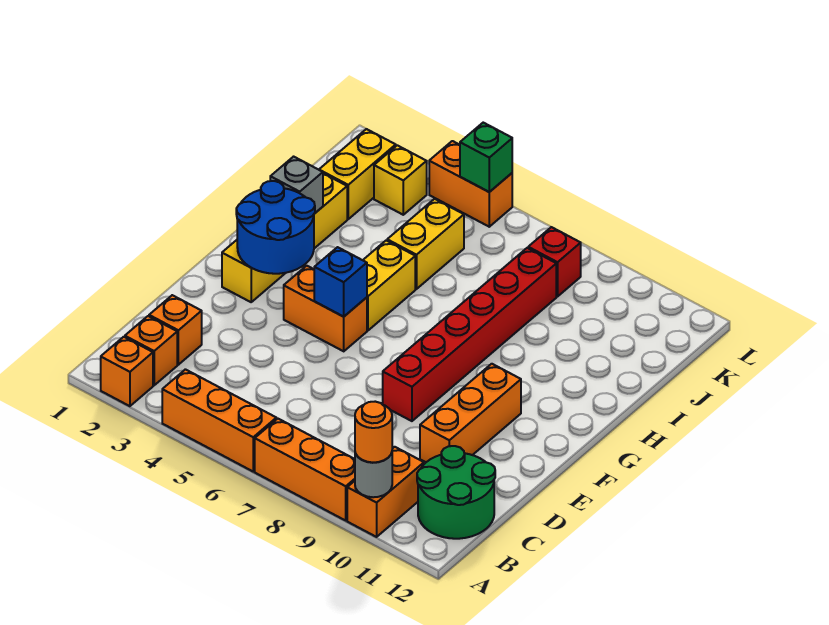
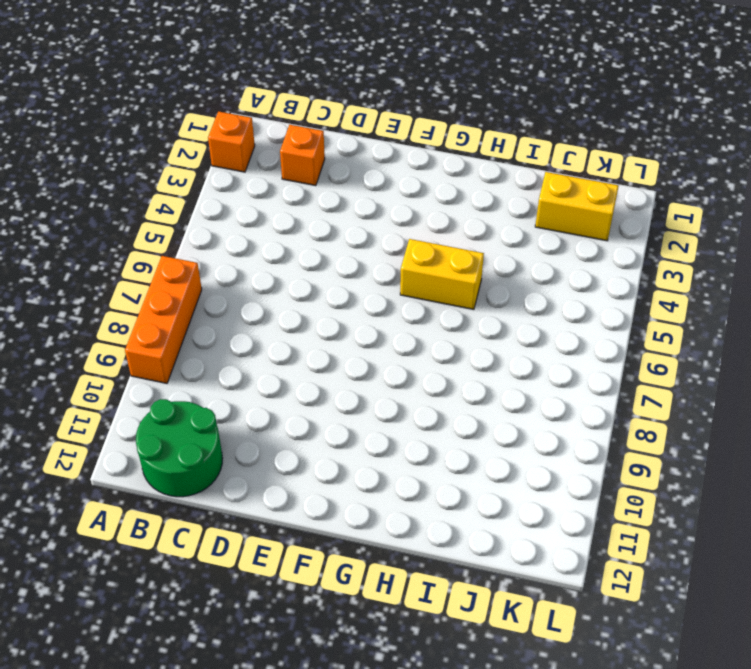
none -> orange brick A4:A6 level 1
none -> orange brick A10:B10 level 1
none -> orange brick B2 level 1

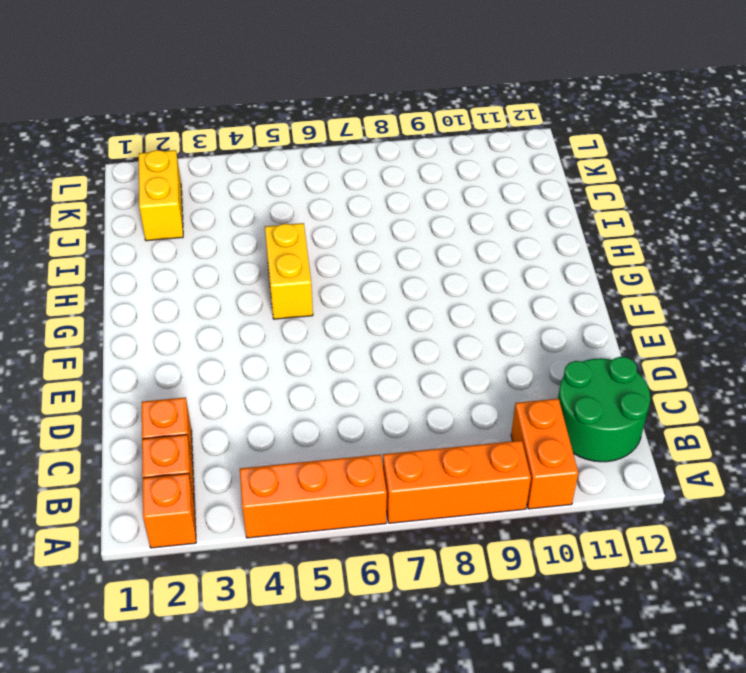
none -> orange brick D10:F10 level 1
none -> red brick E8:J8 level 1
none -> yellow brick F2:I2 level 1

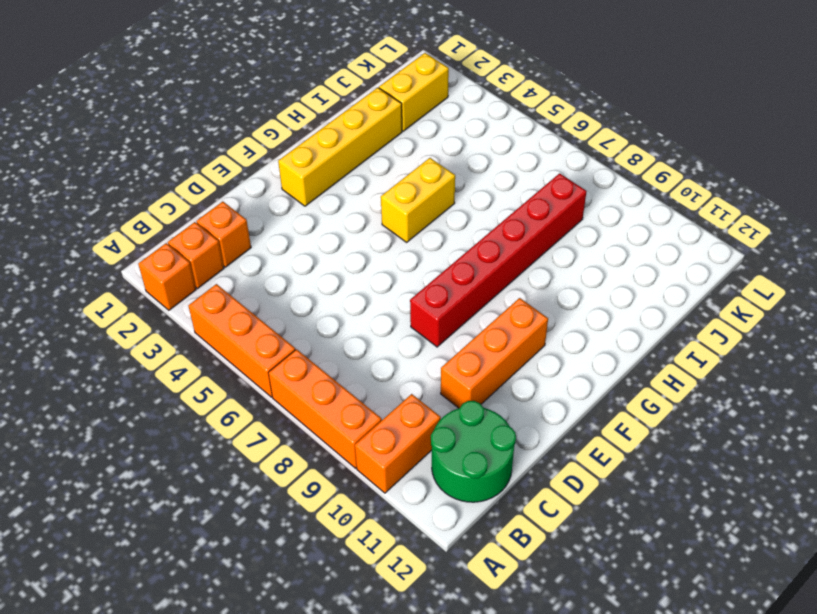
none -> orange brick F4:F5 level 1
none -> yellow brick I5:J5 level 1
none -> yellow brick K3 level 1

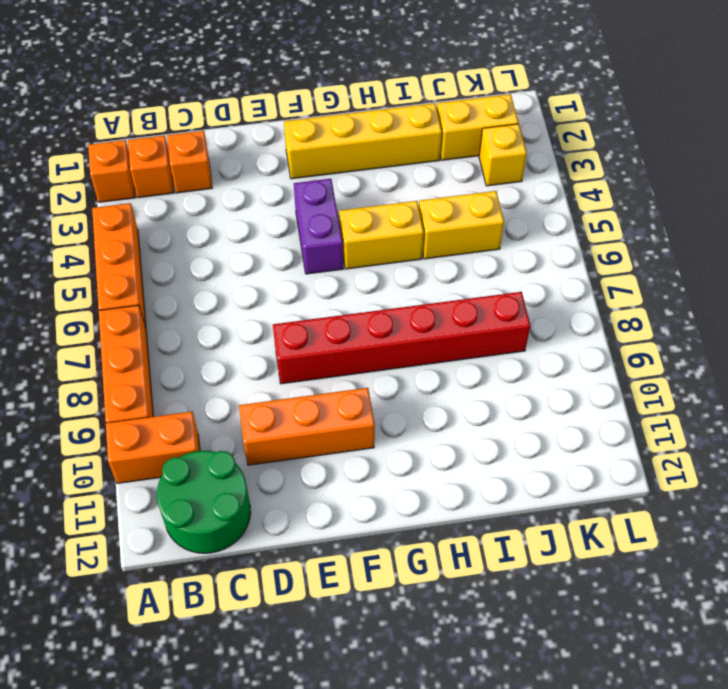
purple brick F4:F5 level 1 -> orange brick F4:F5 level 1
none -> red brick K8 level 1
none -> orange brick L4:L5 level 1
none -> grey round brick A10 level 2

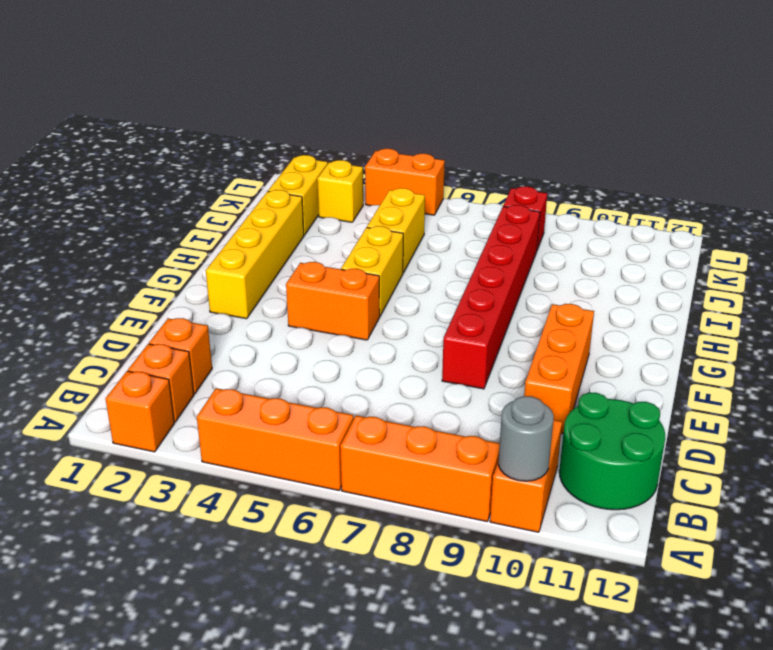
none -> blue round brick F2:G3 level 2
none -> blue brick F5 level 2
none -> grey brick H2 level 2

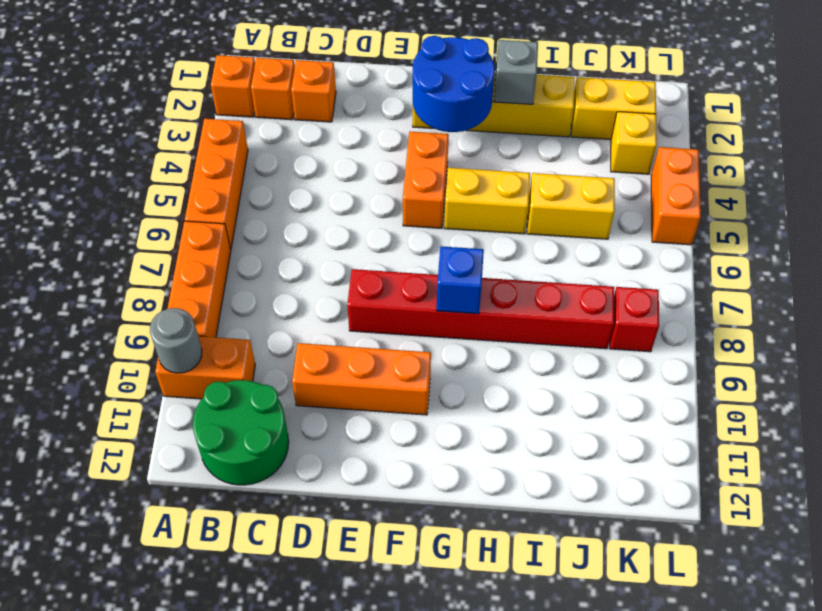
blue brick G8 level 2 -> blue brick F5 level 2
none -> green brick L5 level 2
none -> orange round brick A10 level 3

